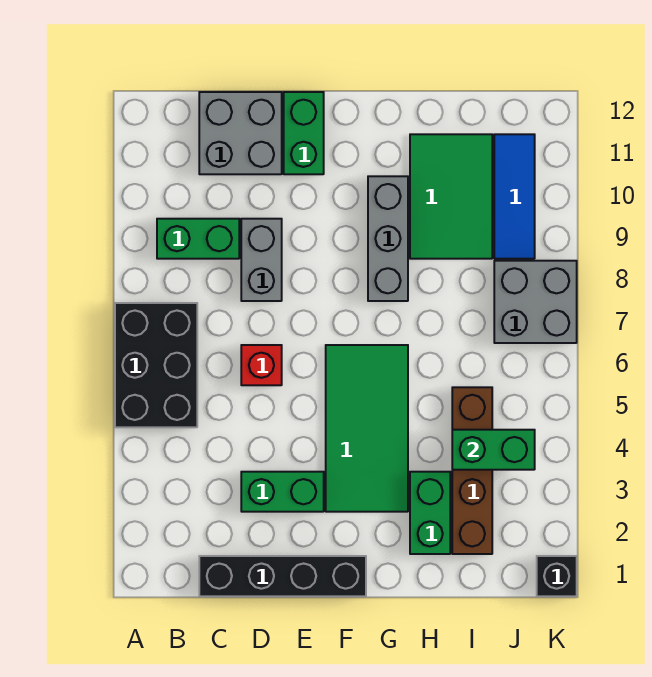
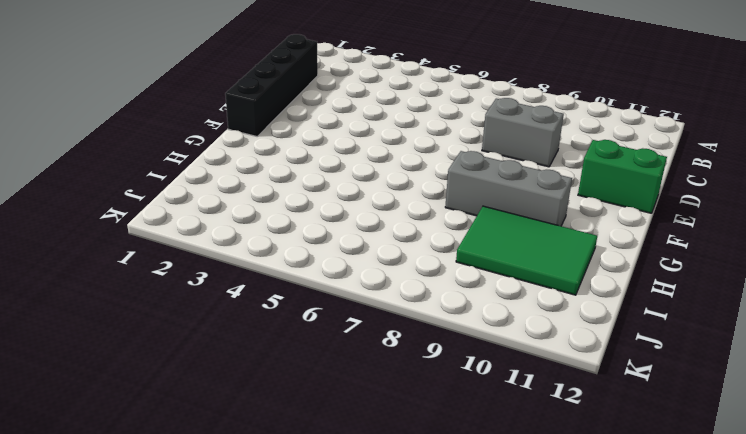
none -> black brick A5:B7 level 1
none -> green brick B9:C9 level 1
none -> grey brick C11:D12 level 1

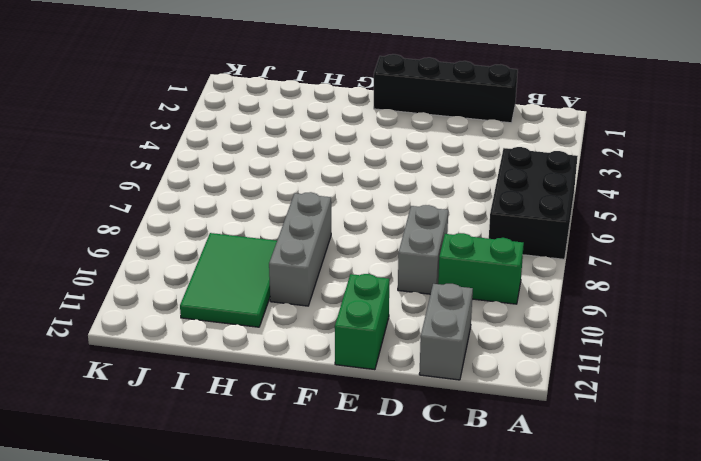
grey brick C11:C12 level 1 -> grey brick C11:D12 level 1
none -> green brick D3:E3 level 1
none -> red brick D6 level 1
none -> green tile F3:G6 level 1

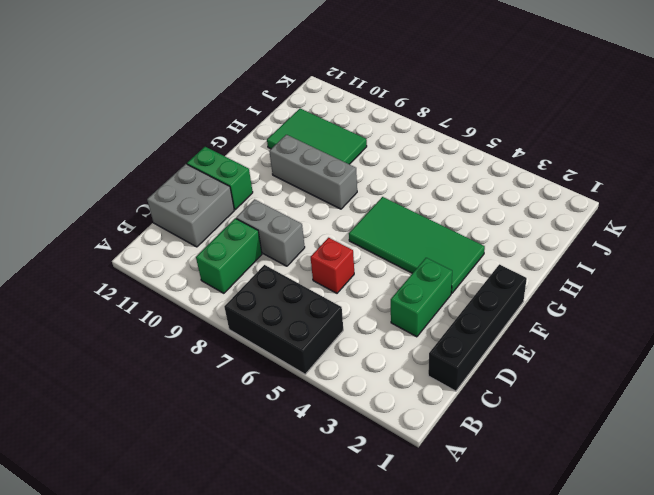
none -> green brick H2:H3 level 1
none -> brown brick I2:I5 level 1
none -> grey brick J7:K8 level 1

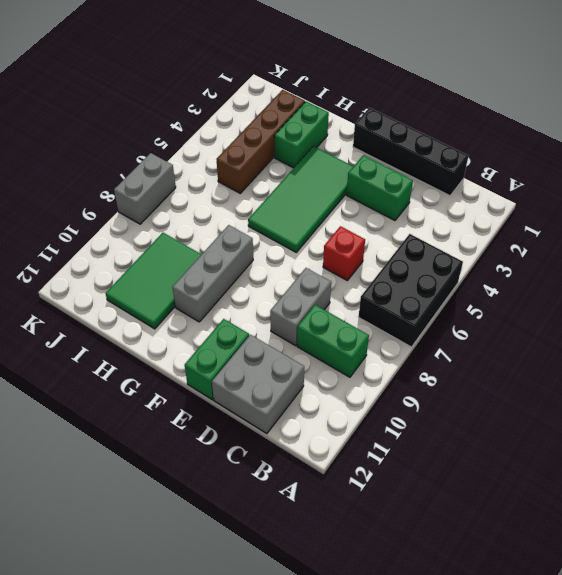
grey brick K7:K8 level 1 -> grey brick J7:K8 level 1
none -> blue tile J9:J11 level 1
none -> black brick K1 level 1
none -> green brick I4:J4 level 2

